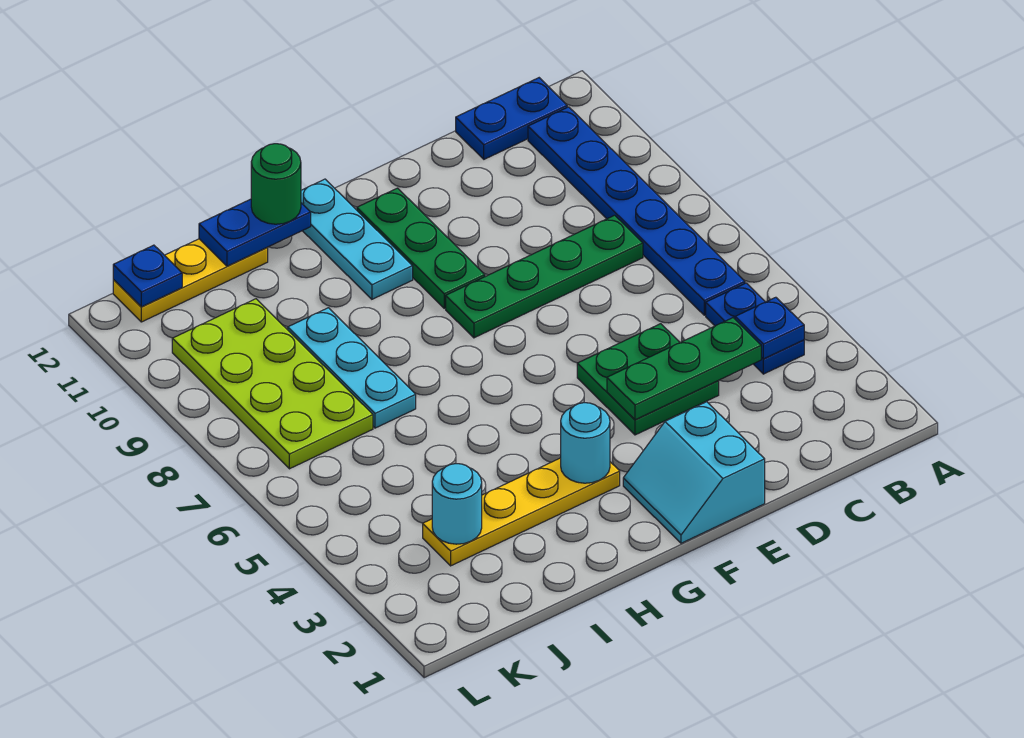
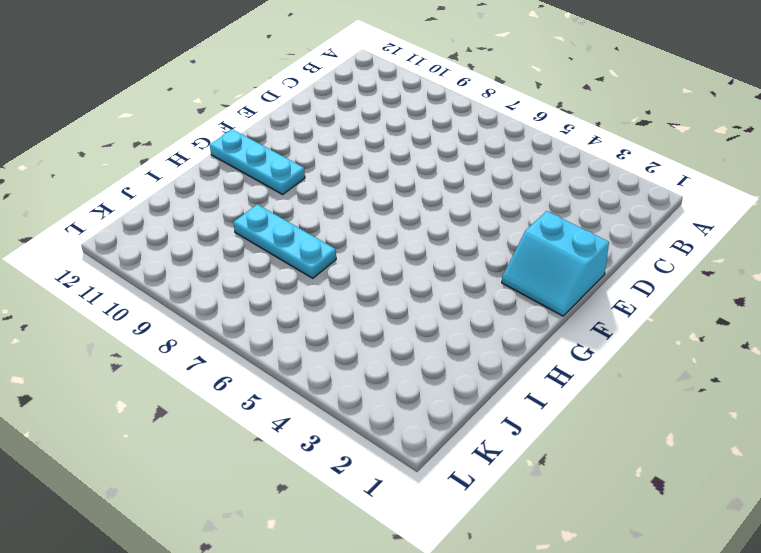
none -> blue plate B4:B5 level 1
none -> blue plate B6:B11 level 1
none -> blue plate B12:C12 level 1

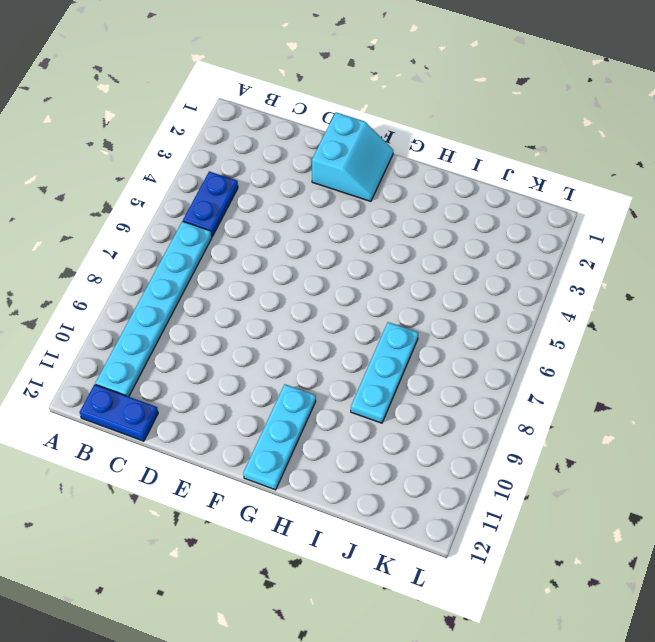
cyan plate B6:B11 level 1 -> blue plate B6:B11 level 1
none -> green plate C8:F8 level 1
none -> green plate D4:E5 level 1
none -> green plate F9:F11 level 1

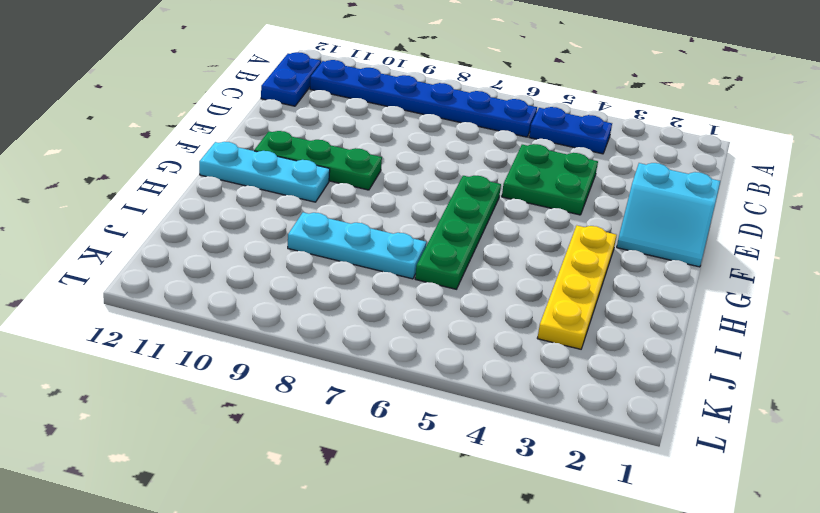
green plate F6:I6 level 1 -> green plate C8:F8 level 1
none -> yellow plate I12:K12 level 1
none -> lime plate J7:K10 level 1
none -> blue plate B4 level 2

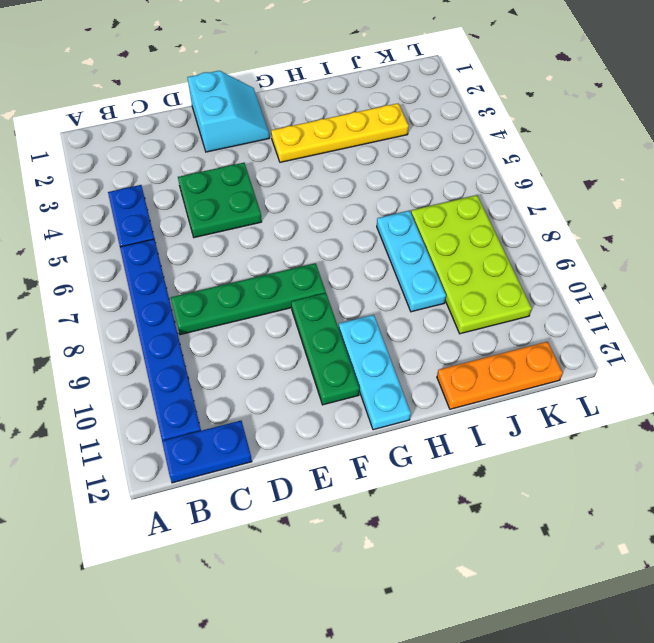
orange plate I12:K12 level 1 -> yellow plate I12:K12 level 1
none -> blue plate B4 level 2
none -> green plate C4:E4 level 2
none -> cyan round brick G3 level 2

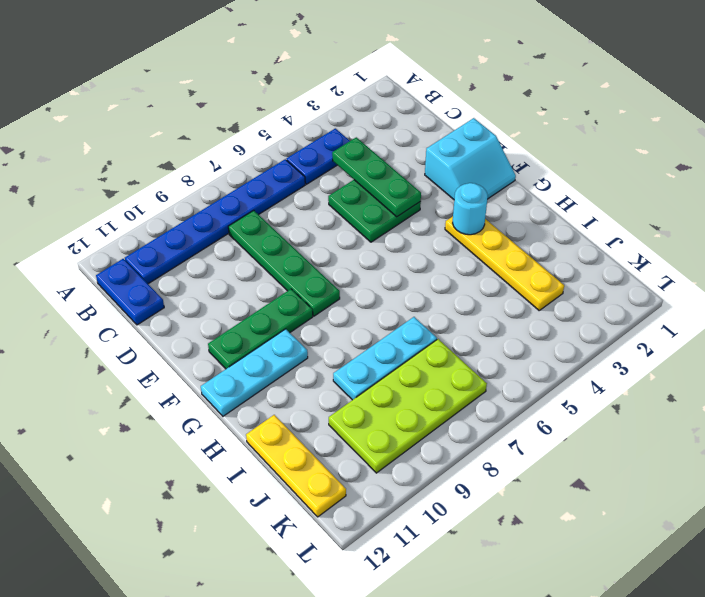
none -> blue plate B4 level 2
none -> blue plate H12:I12 level 2
none -> cyan round brick J3 level 2

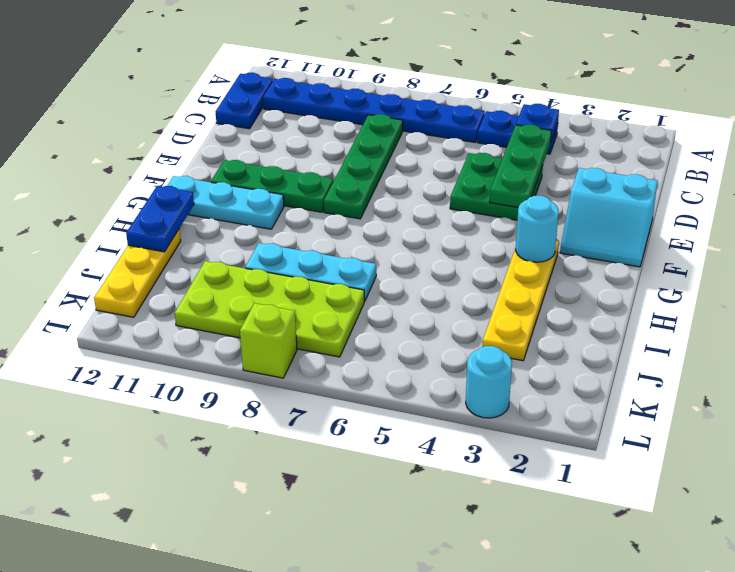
cyan round brick L3 level 1 -> cyan round brick J3 level 2
lime brick L8 level 1 -> none
none -> blue plate K12 level 2
none -> green round brick H12 level 3

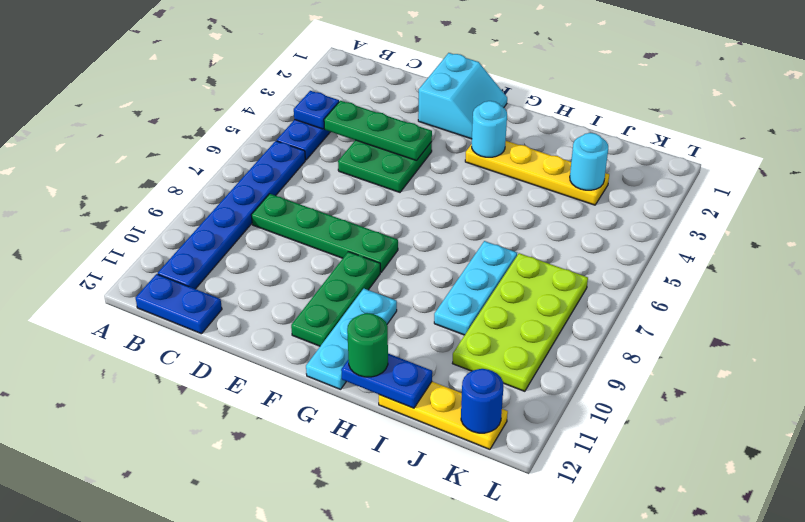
blue round brick K12 level 2 -> blue plate K12 level 2

